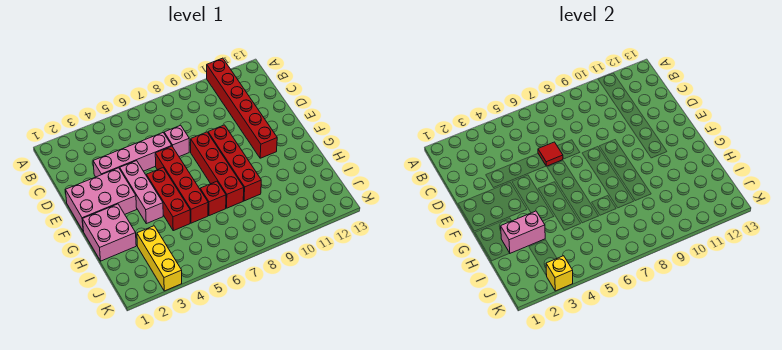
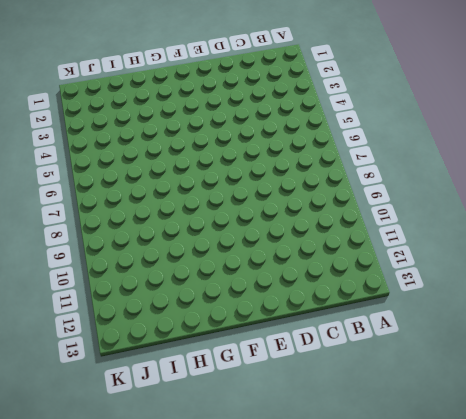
none -> red brick A11:F11 level 1
none -> pink brick D3:D6 level 1
none -> pink brick D7 level 1

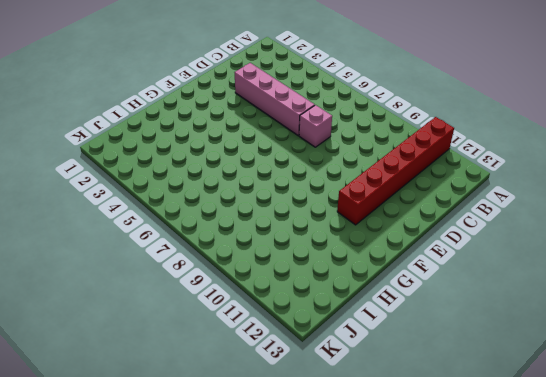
none -> pink brick E1:F3 level 1
none -> pink brick E4:G4 level 1
none -> red brick E6:H6 level 1

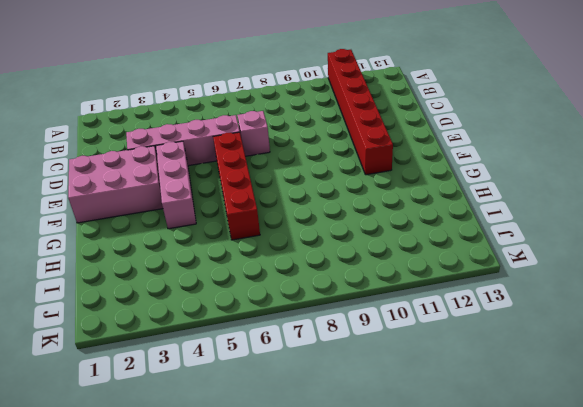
none -> red brick E8:H8 level 1
none -> red brick E9:H9 level 1
none -> red brick F5:H5 level 1

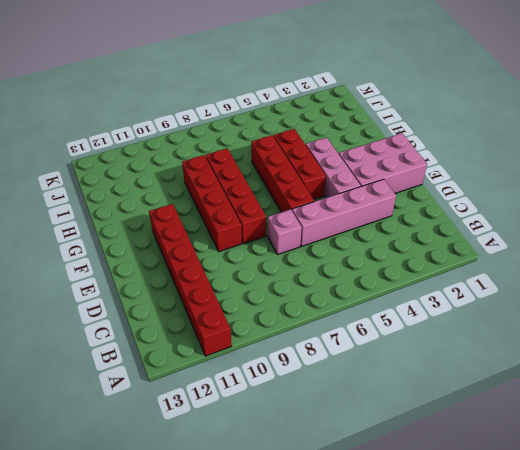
none -> pink brick G1:H2 level 1
none -> red brick H7 level 1
none -> yellow brick I3:K3 level 1

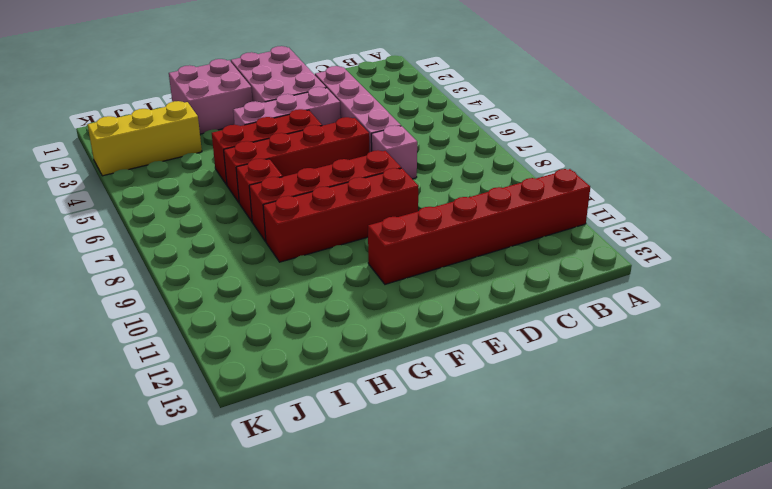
none -> red tile D6 level 2
none -> pink brick H2:H3 level 2
none -> yellow brick K3 level 2

